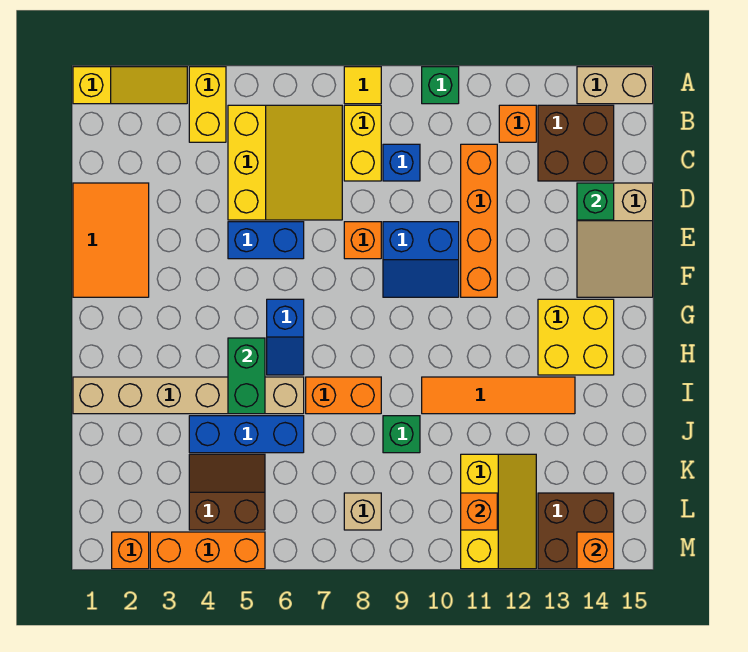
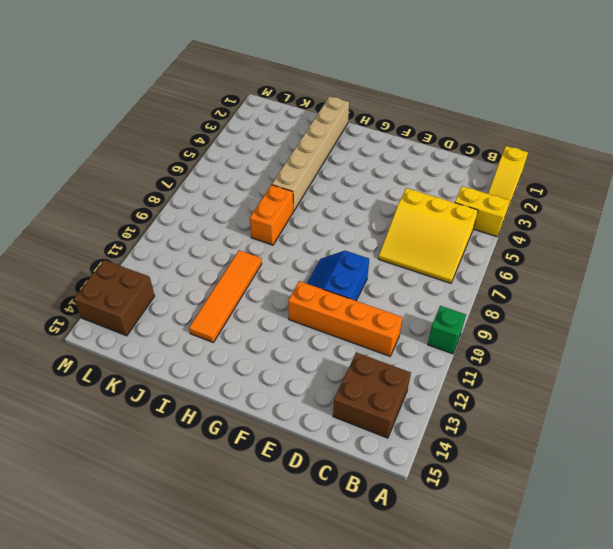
none -> yellow tile A8 level 1
none -> tan brick A14:A15 level 1
none -> yellow brick B8:C8 level 1
none -> orange brick B12 level 1

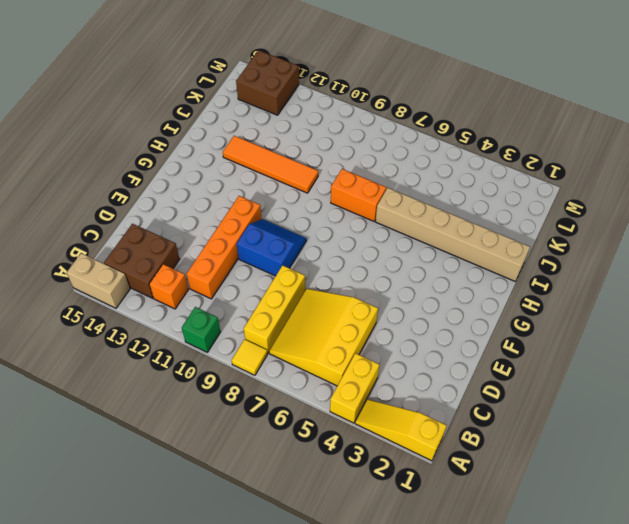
yellow brick B8:D8 level 1 -> yellow brick B8:C8 level 1
none -> blue brick C9 level 1
none -> orange tile D1:F2 level 1
none -> tan slope D14:F15 level 1 top D
none -> blue brick E5:E6 level 1

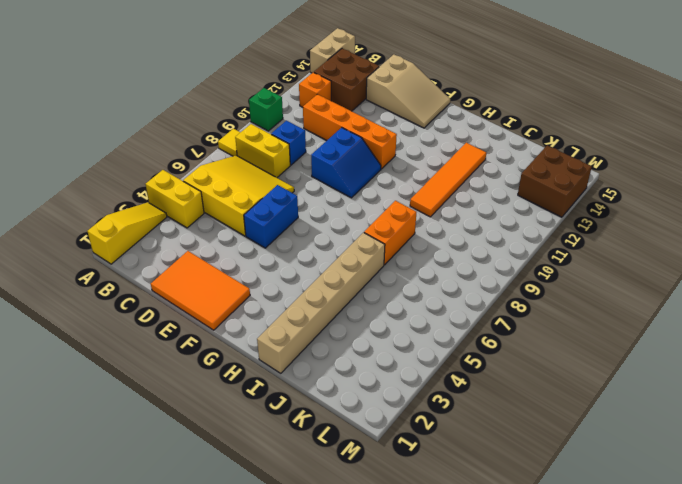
none -> orange brick E8 level 1
none -> blue slope G6:H6 level 1 top G
none -> yellow brick G13:H14 level 1
none -> blue brick J4:J6 level 1

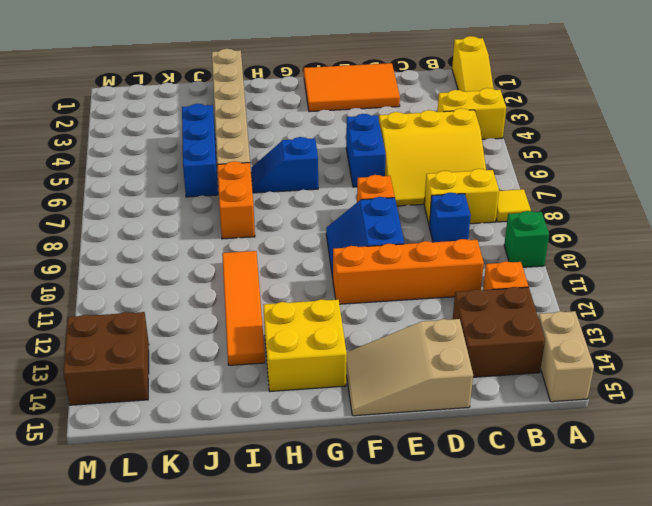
none -> green brick J9 level 1
none -> brown slope K4:L5 level 1 top L
none -> yellow slope K11:M12 level 1 top 11
none -> tan brick L8 level 1

